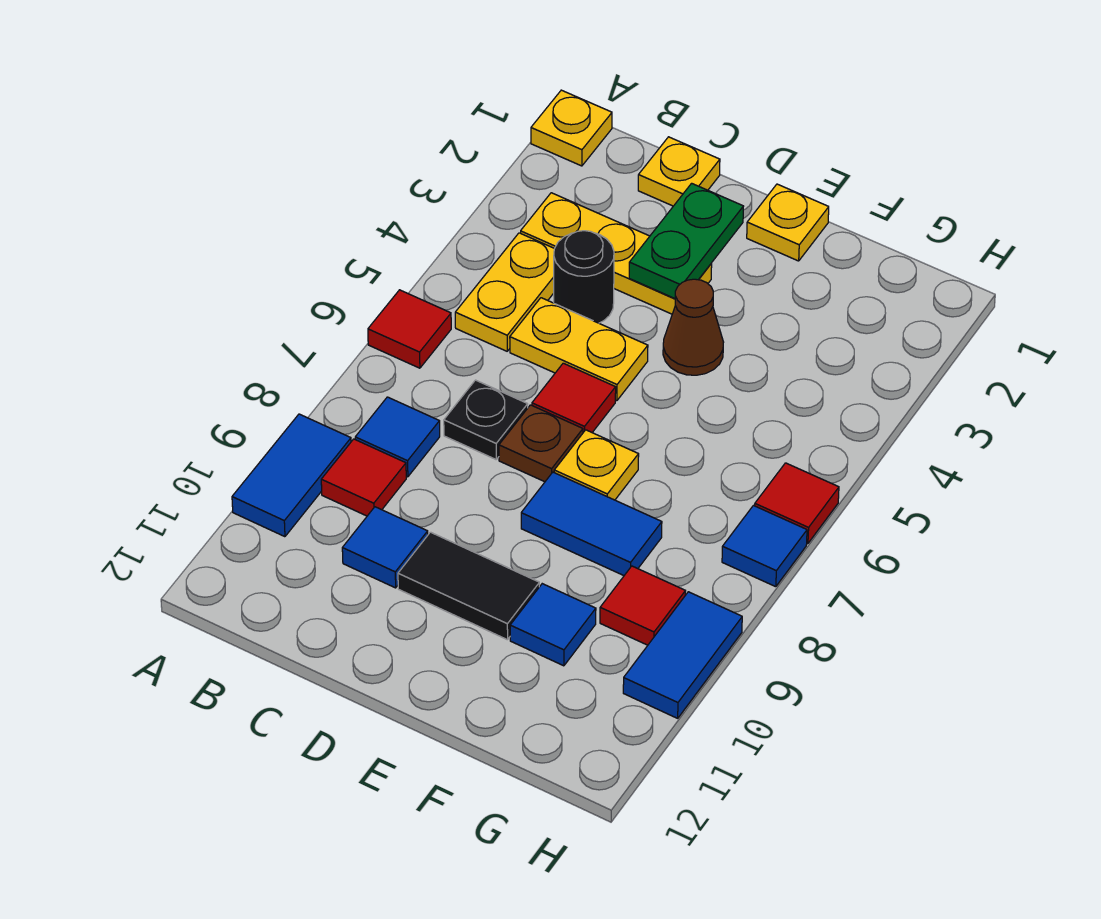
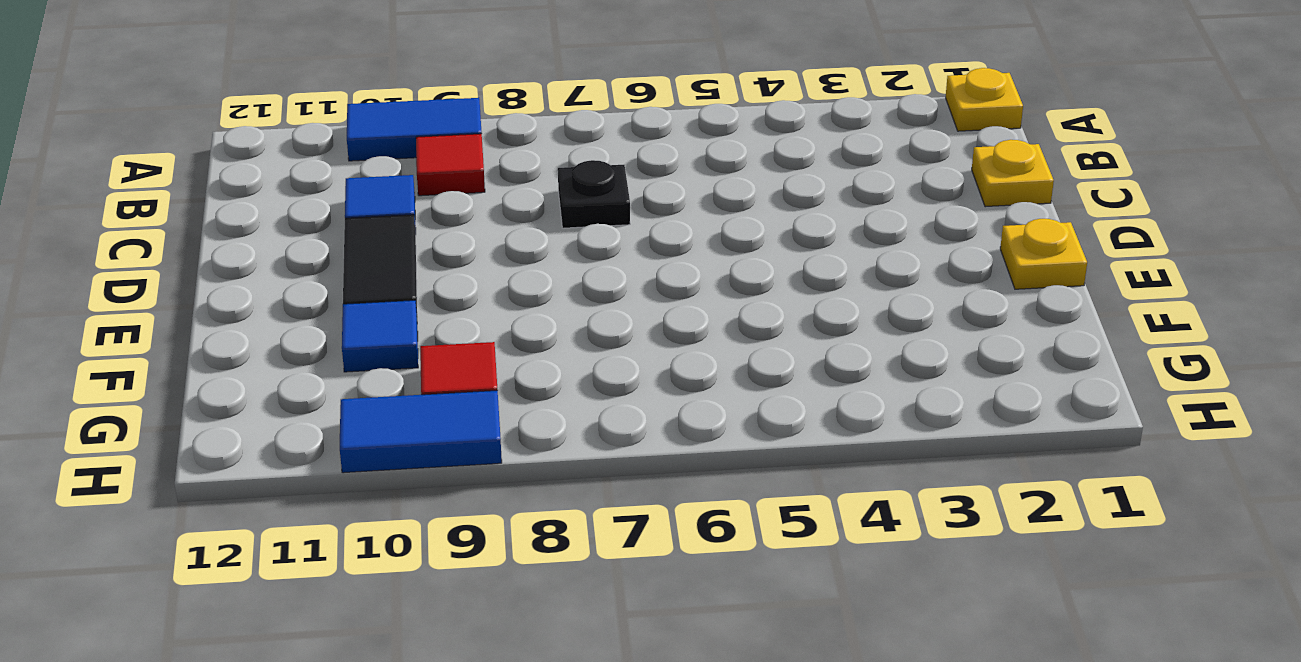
none -> red tile A6 level 1
none -> yellow plate B3:D3 level 1
none -> yellow plate B4:B5 level 1

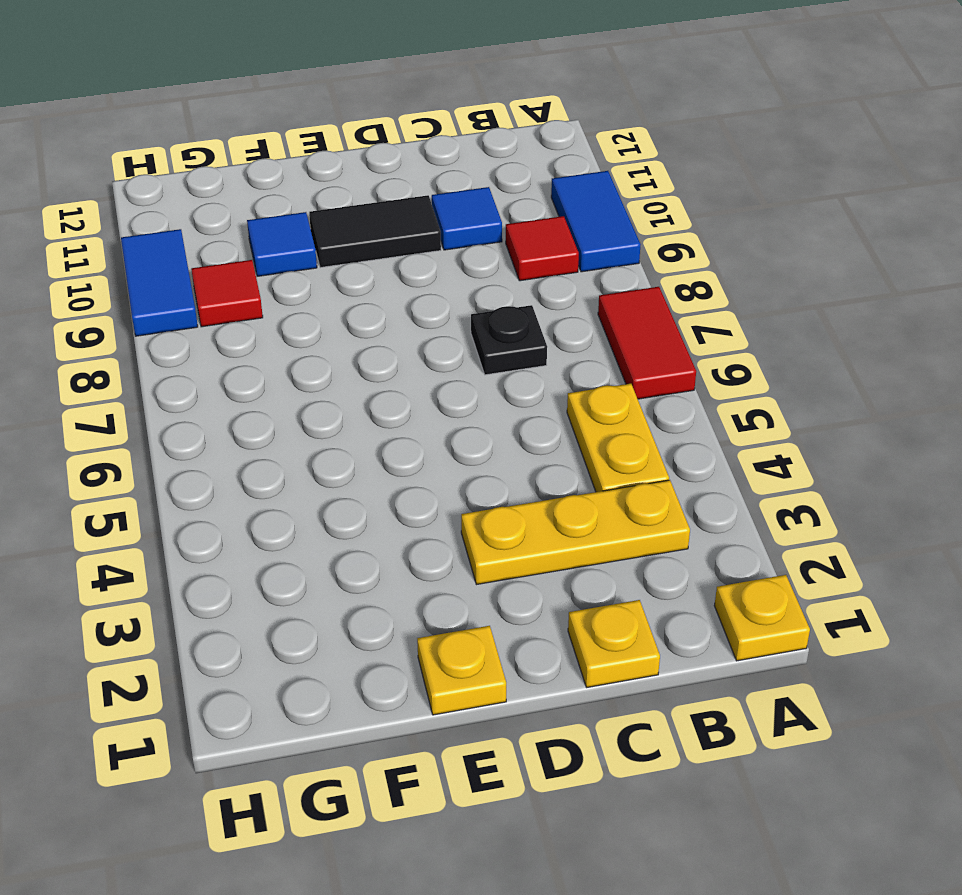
red tile A6:A7 level 1 -> red tile A6 level 1
none -> blue tile B8 level 1
none -> black round brick C4 level 1
none -> yellow plate C5:D5 level 1

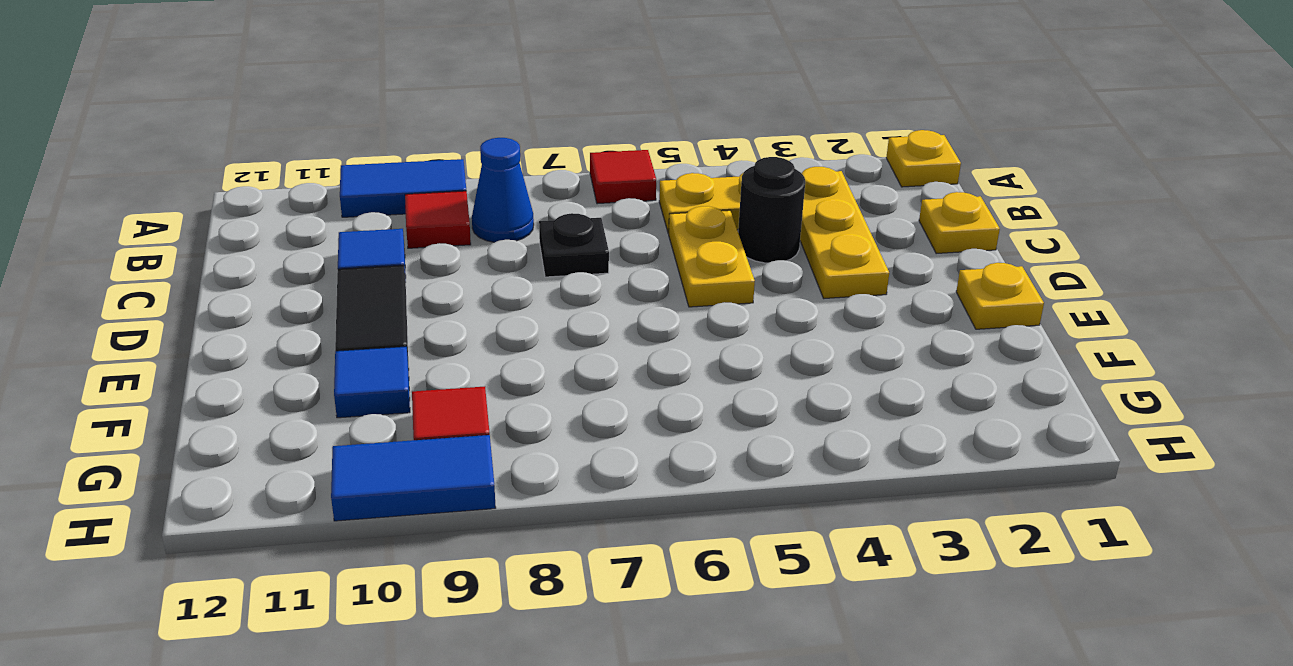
blue cone B8 level 1 -> blue tile B8 level 1
none -> red tile D6 level 1
none -> brown plate D7 level 1
none -> brown cone E4 level 1

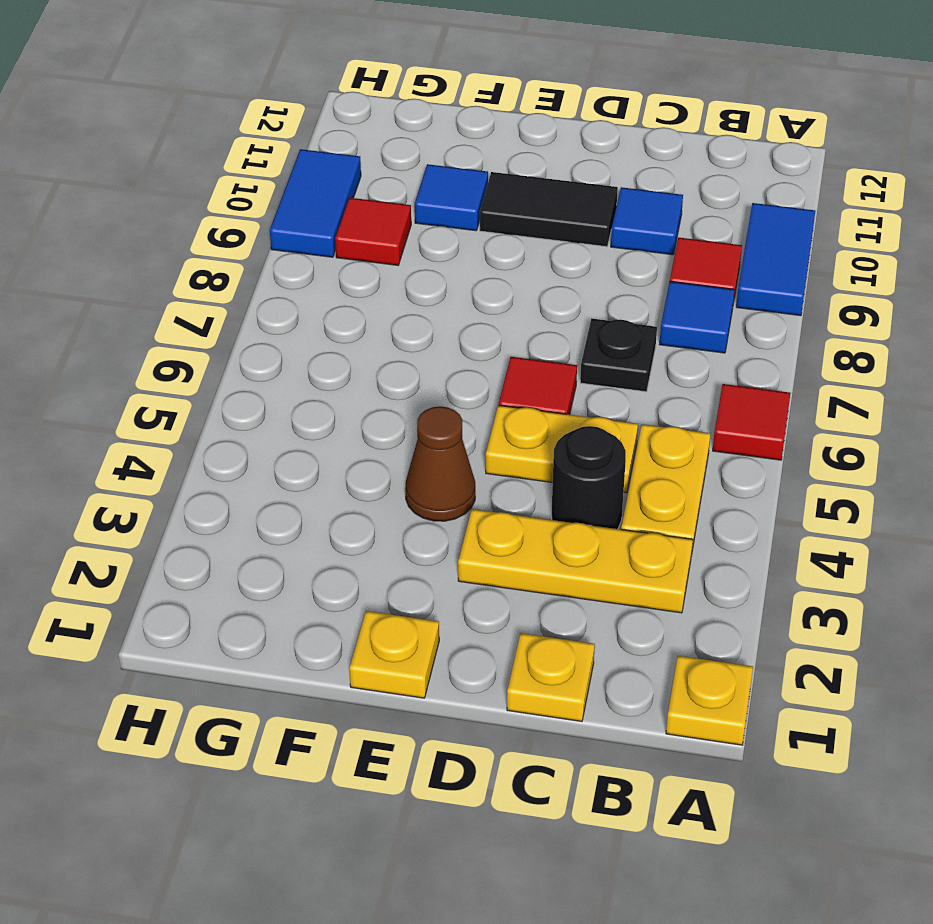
none -> brown plate D7 level 1
none -> yellow plate E7 level 1
none -> blue tile E8:F8 level 1

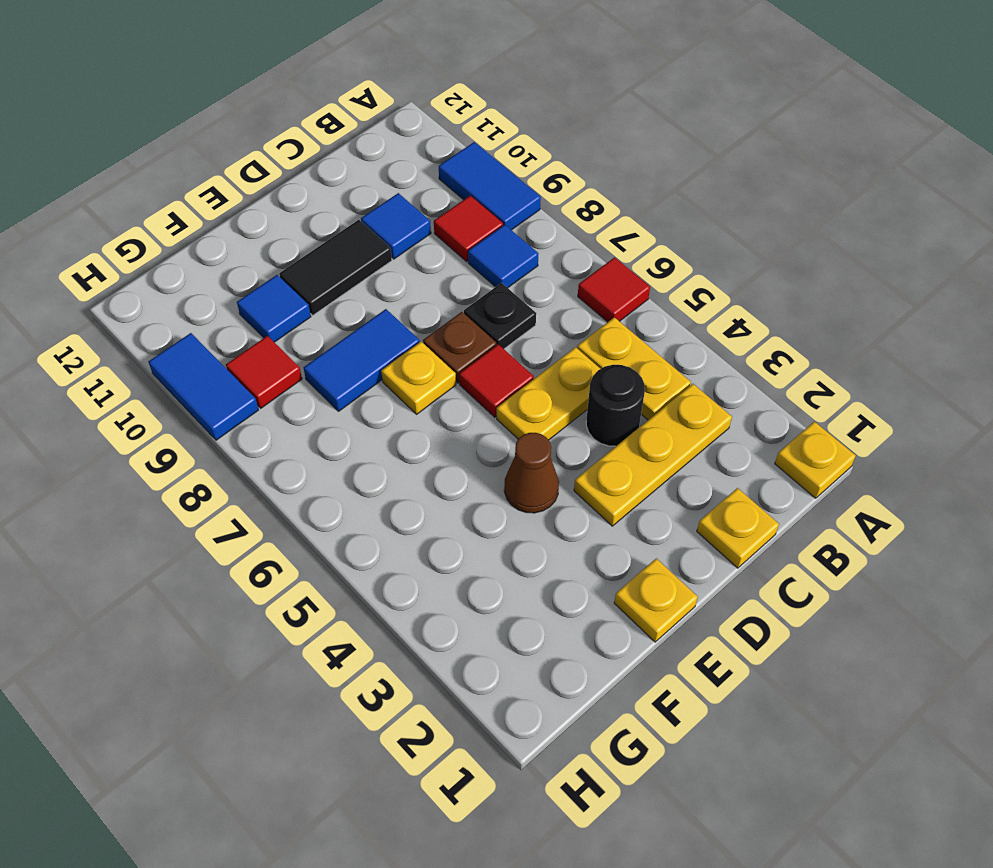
none -> red tile H6 level 1
none -> blue tile H7 level 1
none -> green plate D2:D3 level 2

